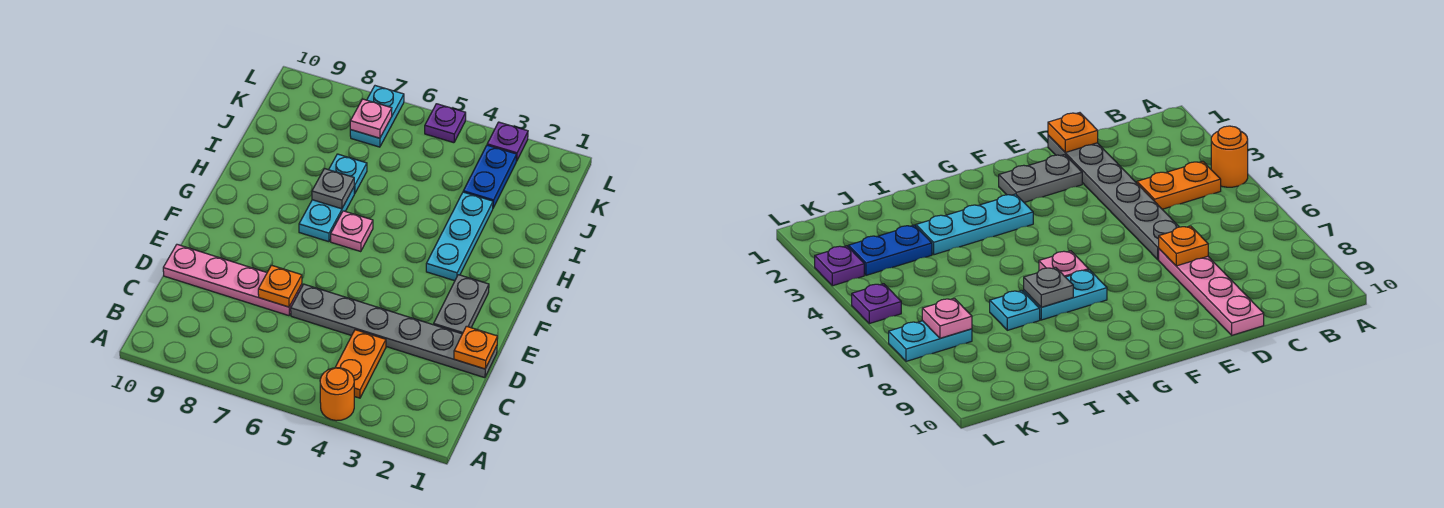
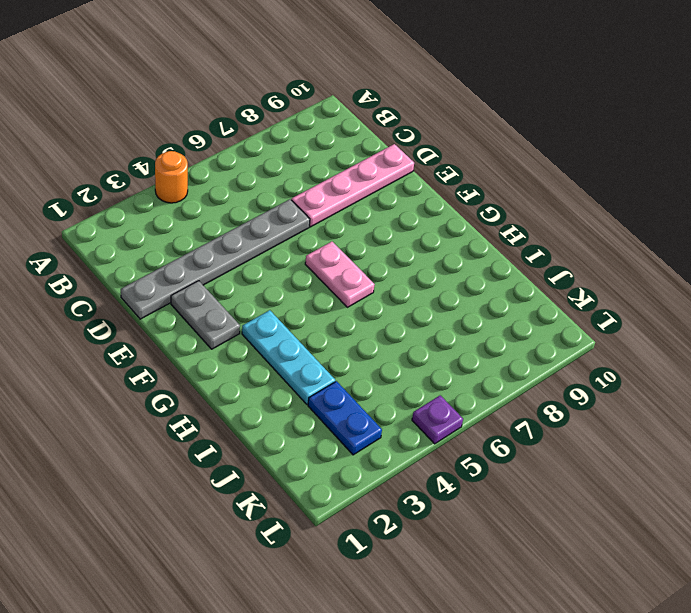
pink plate F6:G6 level 1 -> pink plate G6 level 1
none -> orange plate B4:C4 level 1
none -> cyan plate G7:H7 level 1
none -> cyan plate I7 level 1

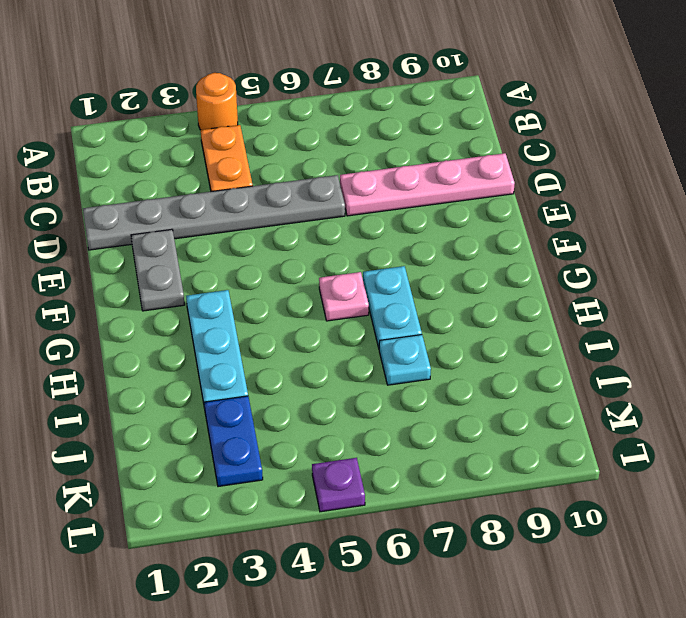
none -> cyan plate K7:L7 level 1
none -> purple plate L3 level 1
none -> orange plate D1 level 2

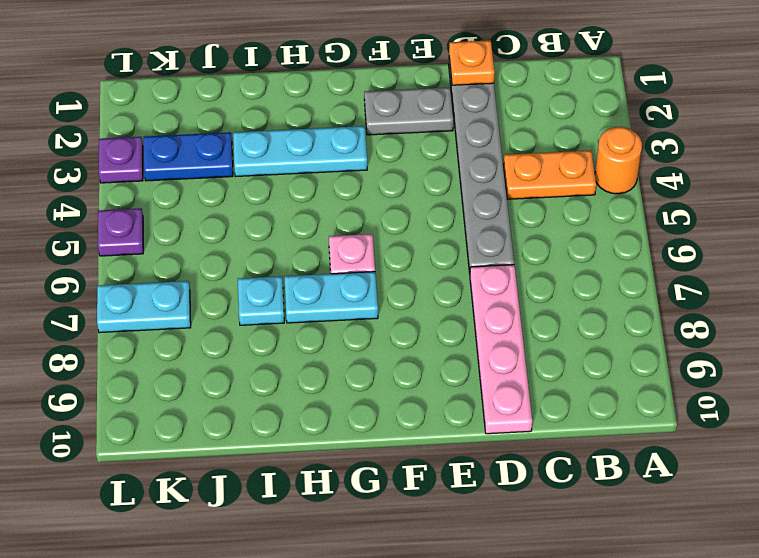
none -> orange plate D7 level 2
none -> grey plate H7 level 2
none -> pink plate K7 level 2

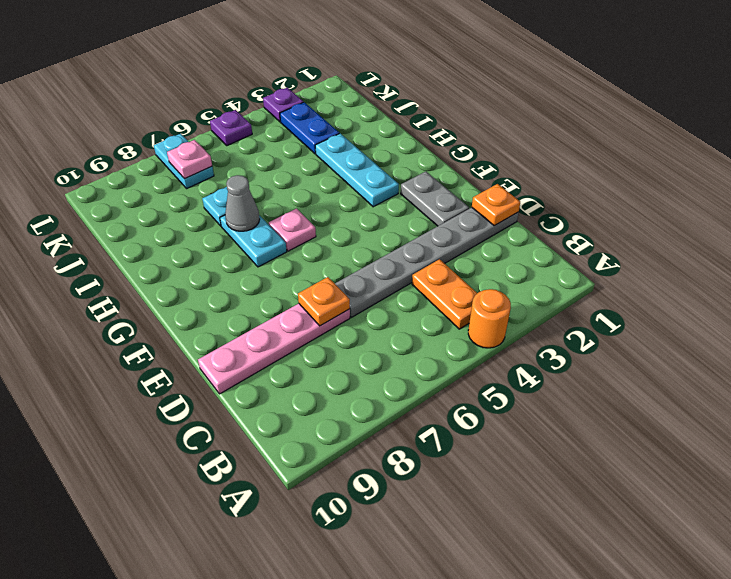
grey cone H7 level 2 -> grey plate H7 level 2

